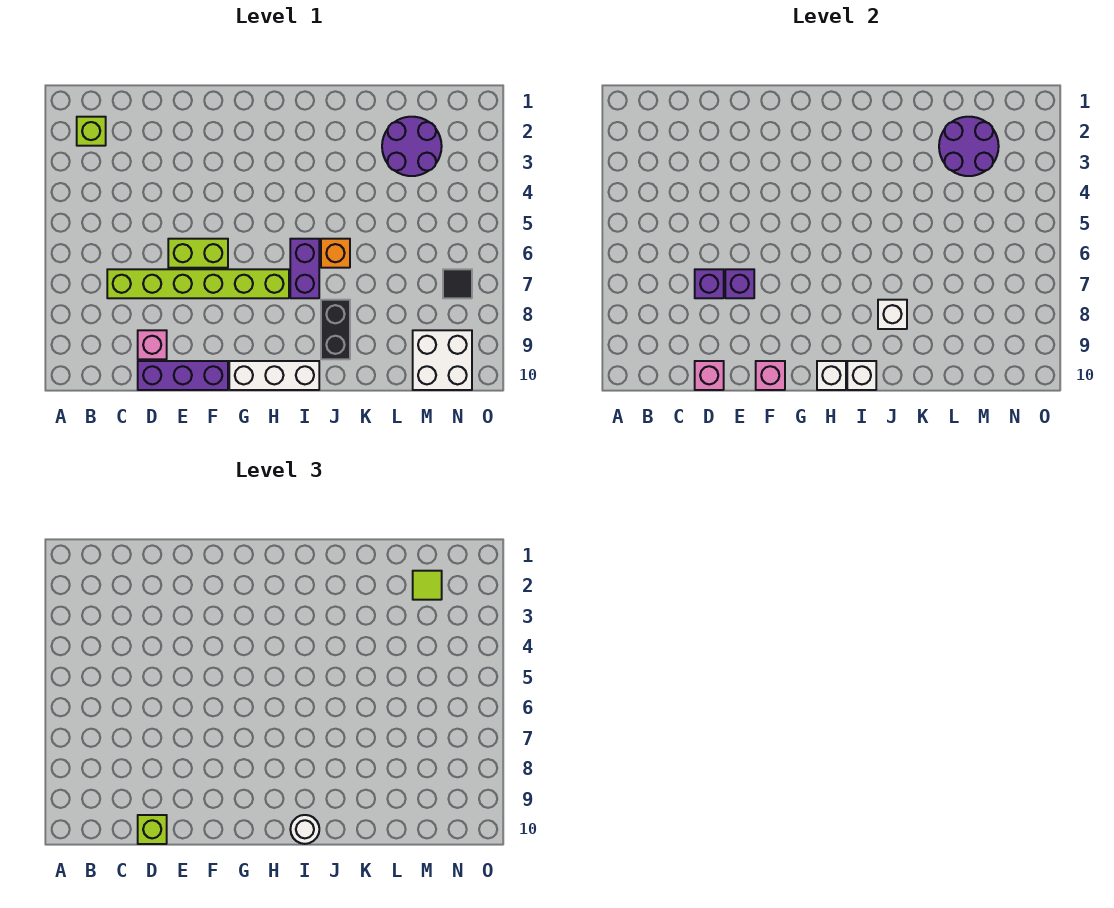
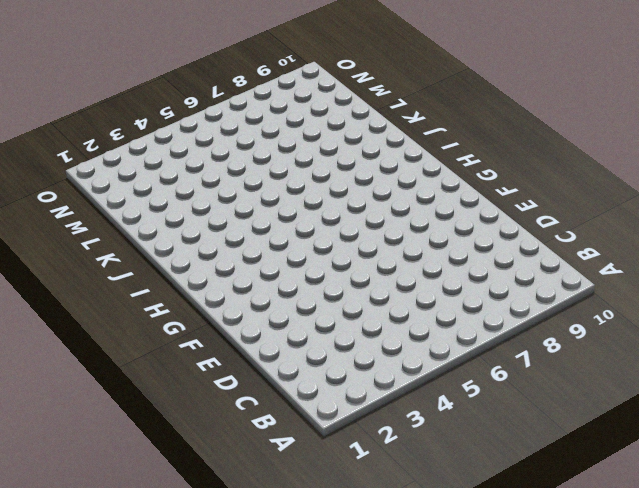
none -> lime brick B2 level 1
none -> lime brick C7:H7 level 1
none -> pink brick D9 level 1

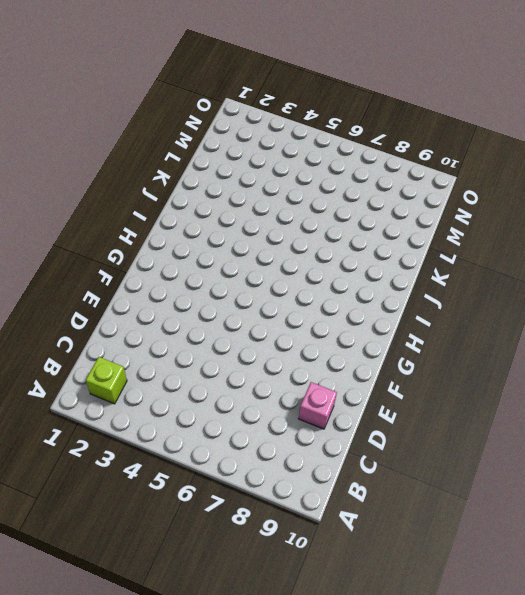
none -> lime brick C7:H7 level 1
none -> purple brick D10:F10 level 1
none -> lime brick E6:F6 level 1

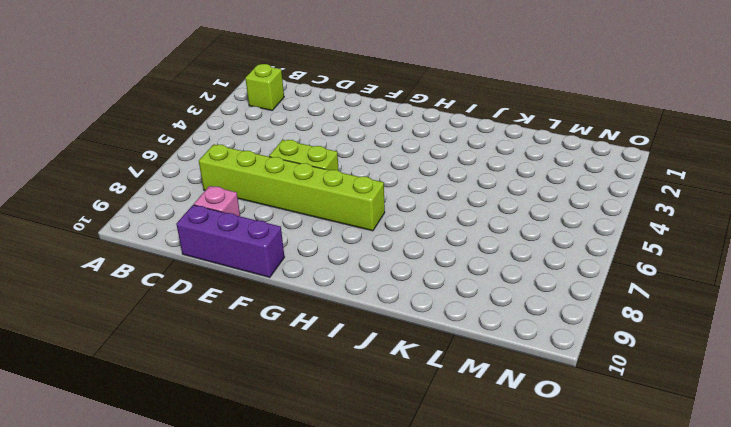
none -> white brick G10:I10 level 1
none -> purple brick I6:I7 level 1
none -> orange brick J6 level 1

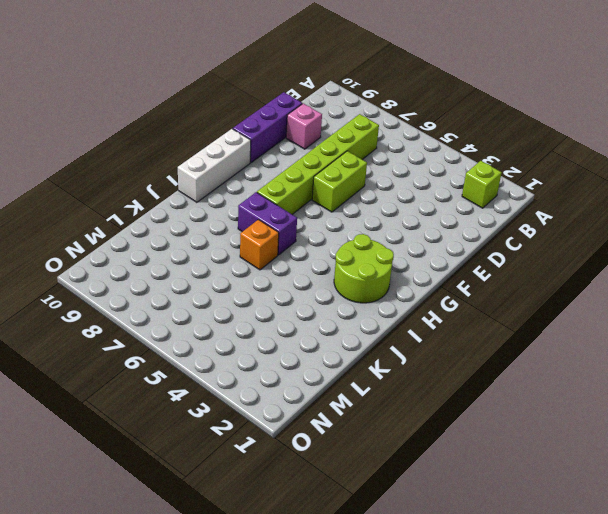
lime round brick H2:I3 level 1 -> none
none -> black brick J8:J9 level 1
none -> purple round brick L2:M3 level 1
none -> white brick M9:N10 level 1

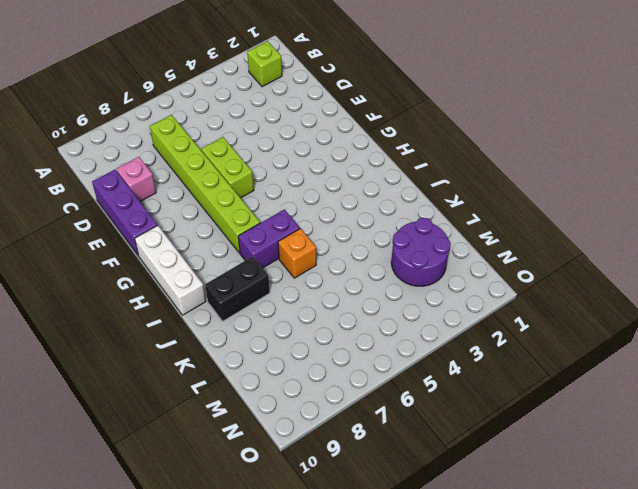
none -> white brick M9:N10 level 1
none -> black tile N7 level 1
none -> purple brick D7 level 2

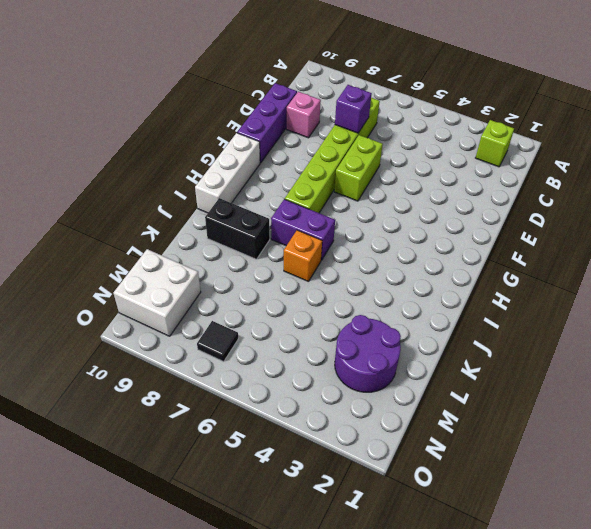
none -> pink brick D10 level 2
none -> purple brick E7 level 2
none -> pink brick F10 level 2

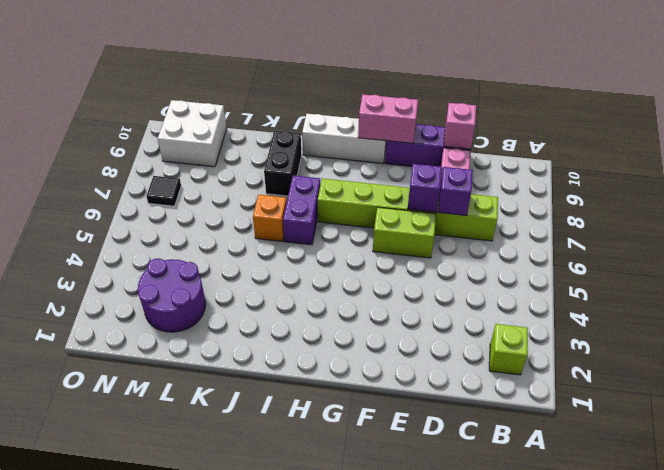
pink brick F10:G10 level 2 -> pink brick F10 level 2
none -> white brick H10 level 2
none -> white brick I10 level 2
none -> white brick J8 level 2

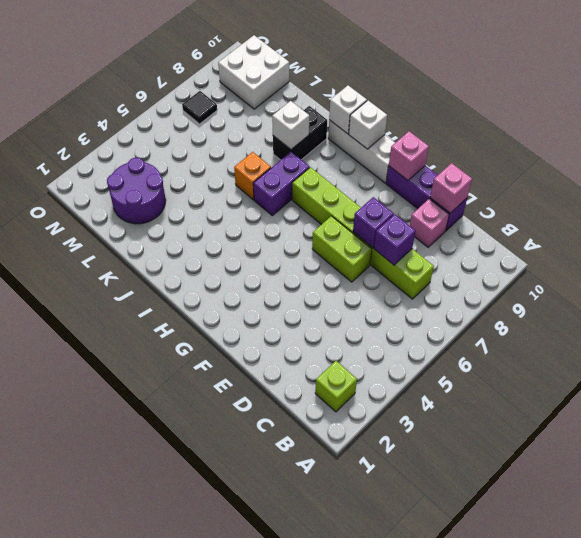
none -> purple round brick L2:M3 level 2
none -> lime brick D10 level 3
none -> white round brick I10 level 3

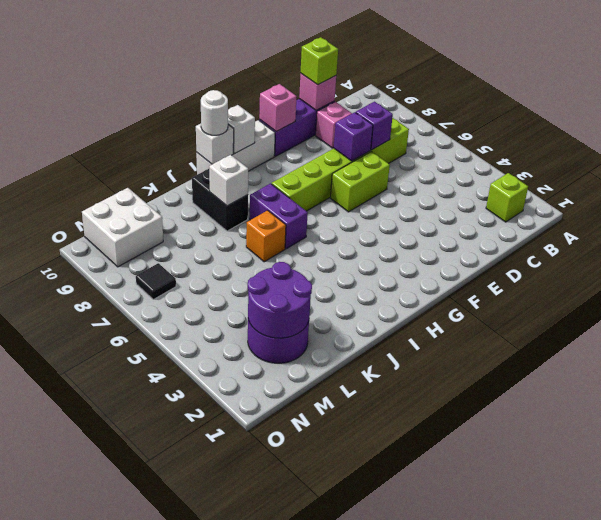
none -> lime tile M2 level 3

